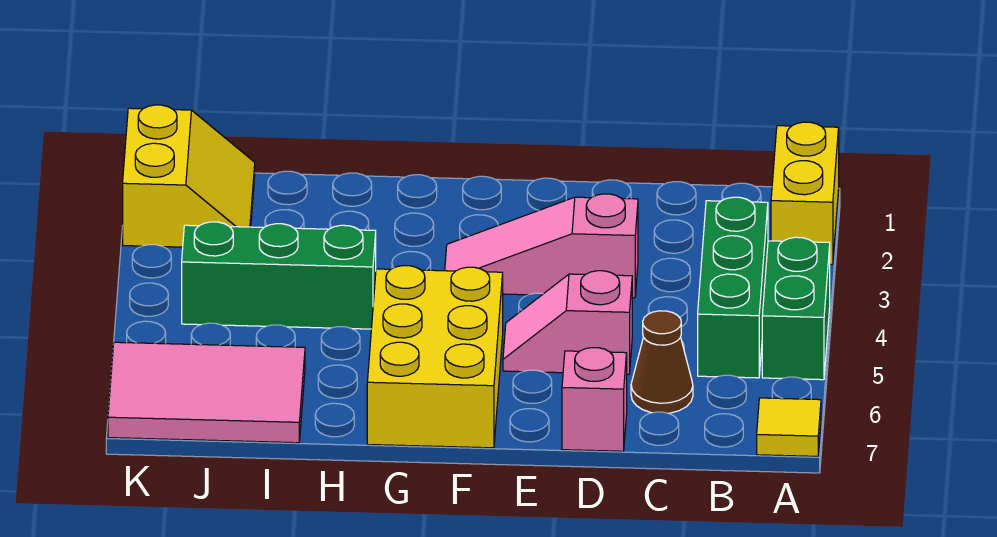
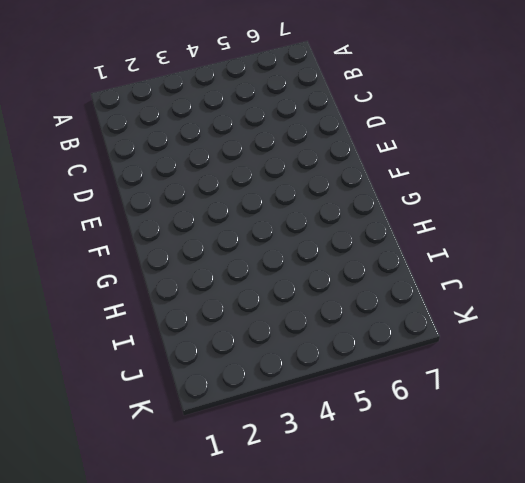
none -> yellow brick A1:A2 level 1
none -> green brick A4:A5 level 1
none -> yellow tile A7 level 1

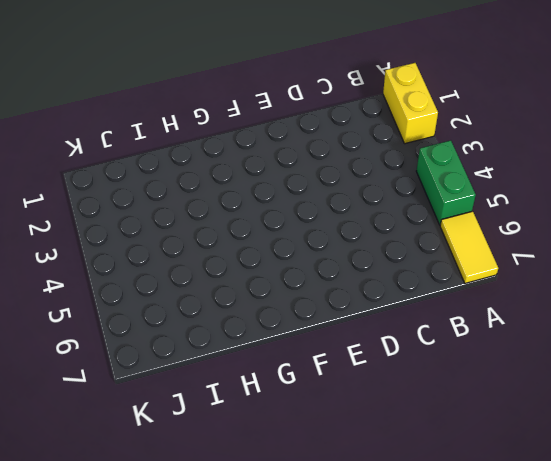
yellow tile A6:A7 level 1 -> yellow tile A7 level 1
none -> green brick B3:B5 level 1
none -> brown cone C6 level 1
none -> pink slope D3:F3 level 1 top D

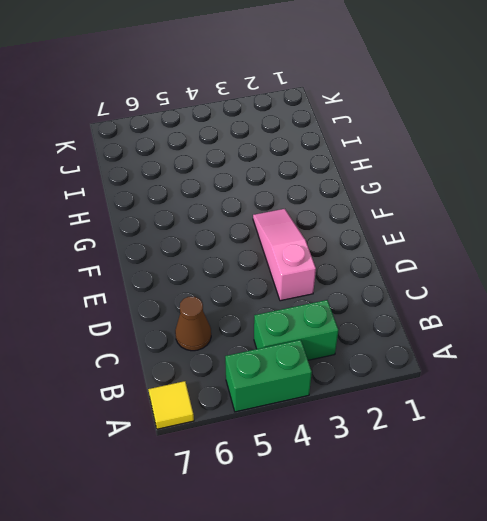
green brick B3:B4 level 1 -> green brick B3:B5 level 1
none -> yellow brick A1:A2 level 1
none -> pink slope D5:E5 level 1 top D
none -> pink brick D7 level 1

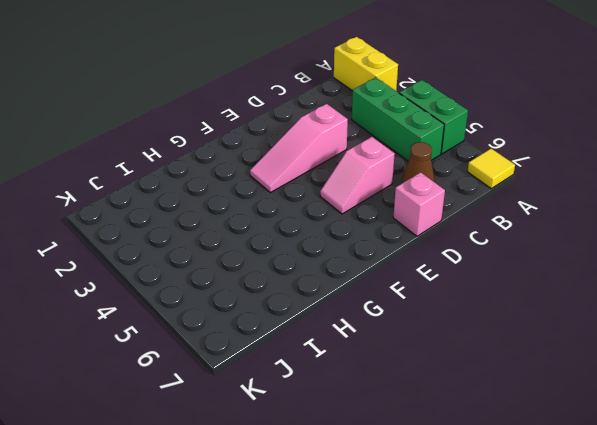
none -> yellow brick F5:G7 level 1
none -> green brick H4:J4 level 1
none -> pink tile I6:K7 level 1

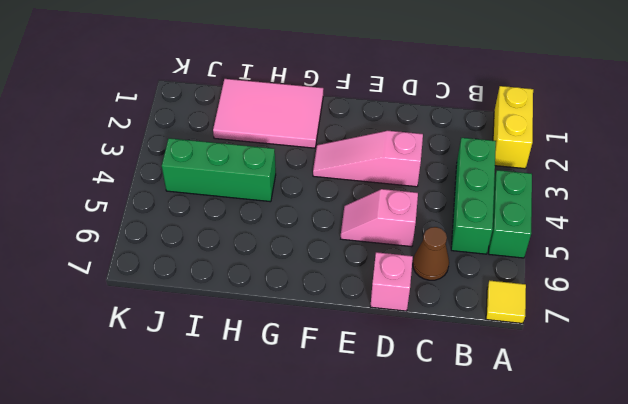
pink tile G1:I2 level 1 -> pink tile I6:K7 level 1
none -> yellow brick F5:G7 level 1
none -> yellow slope J1:K2 level 1 top K

